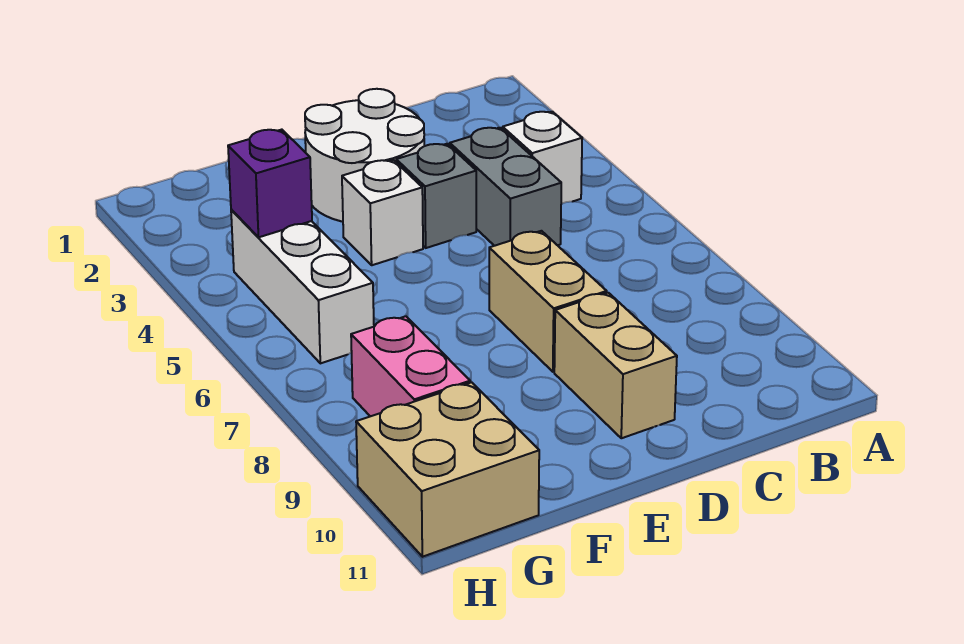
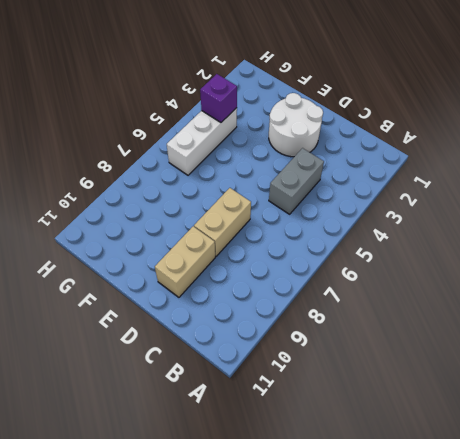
none -> white brick B4 level 1
none -> grey brick D4 level 1

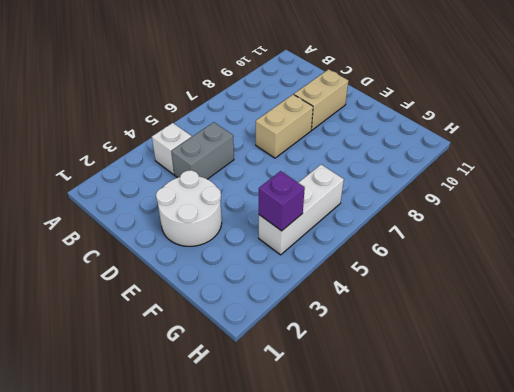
none -> grey brick D4 level 1
none -> white brick E4 level 1

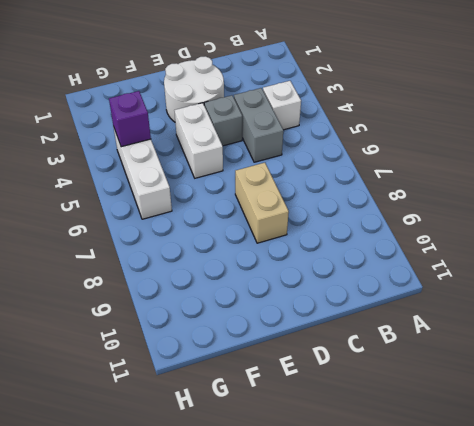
white brick E4:E5 level 1 -> white brick E4 level 1
none -> tan brick D9:D10 level 1
none -> pink brick G8:G9 level 1

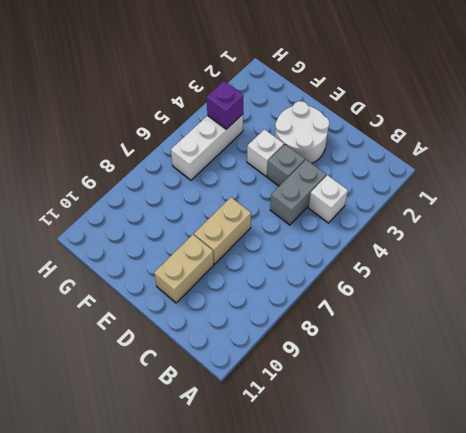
none -> pink brick G8:G9 level 1
none -> tan brick G10:H11 level 1

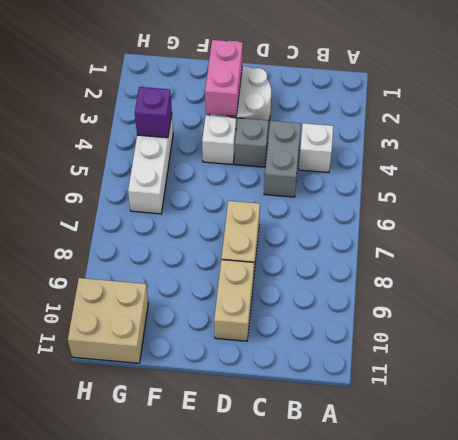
pink brick E2:E3 level 2 -> pink brick G8:G9 level 1

